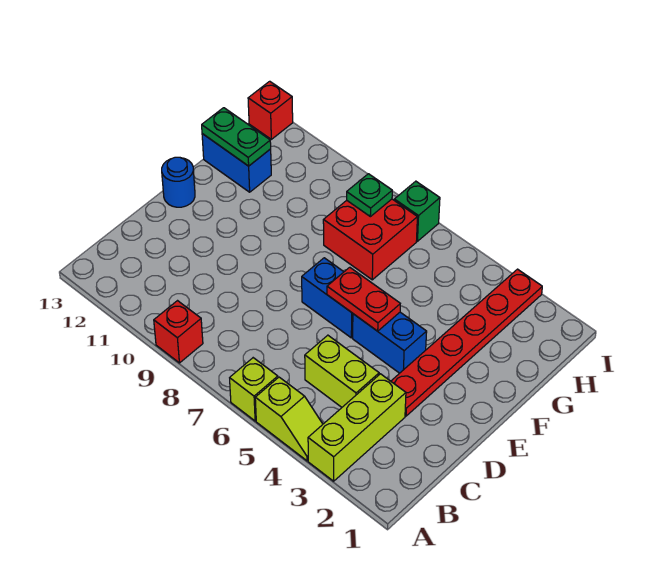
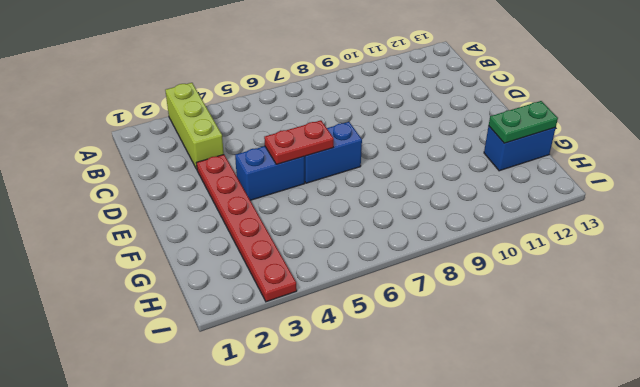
none -> lime slope A4:A5 level 1 top 5
none -> lime brick A6 level 1
none -> red brick A9 level 1

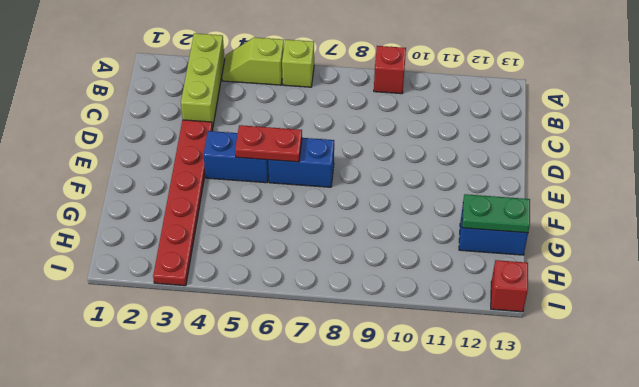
none -> lime brick C4:C5 level 1
none -> blue round brick E13 level 1
none -> red brick G7:H8 level 1

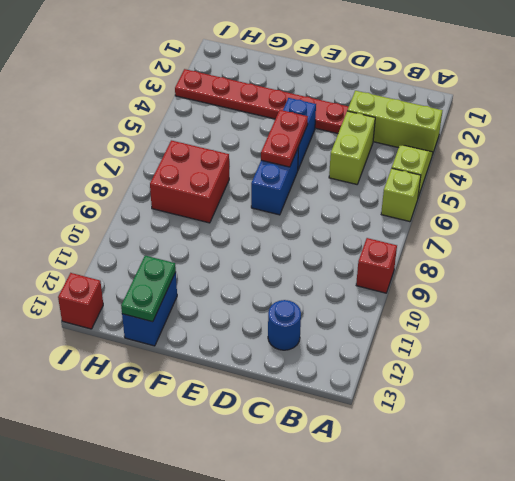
blue round brick C12 level 1 -> blue round brick E13 level 1
none -> green brick I7 level 1
none -> green plate H8 level 2

